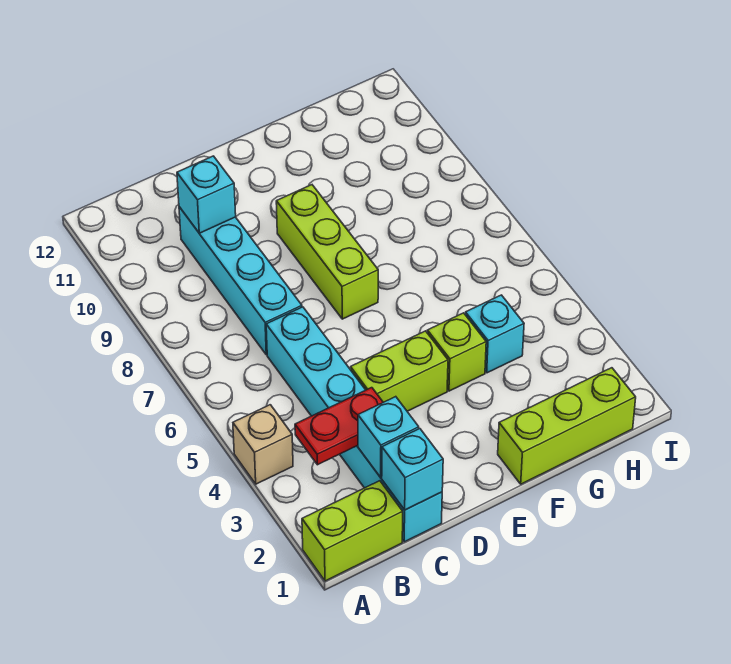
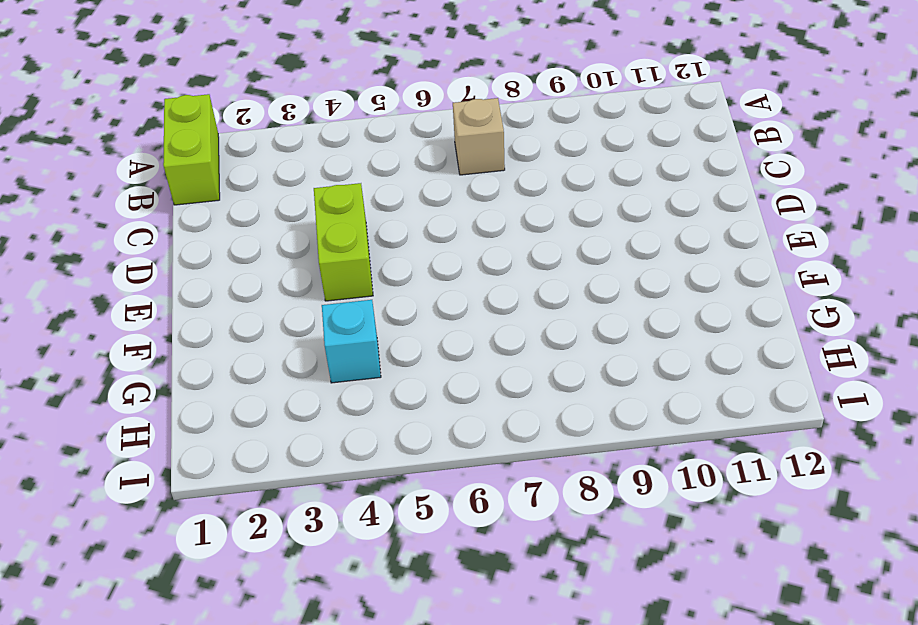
tan brick B7 level 1 -> tan brick A4 level 1
none -> cyan brick C1:C6 level 1
none -> cyan brick C7:C10 level 1
none -> lime brick E7:E9 level 1

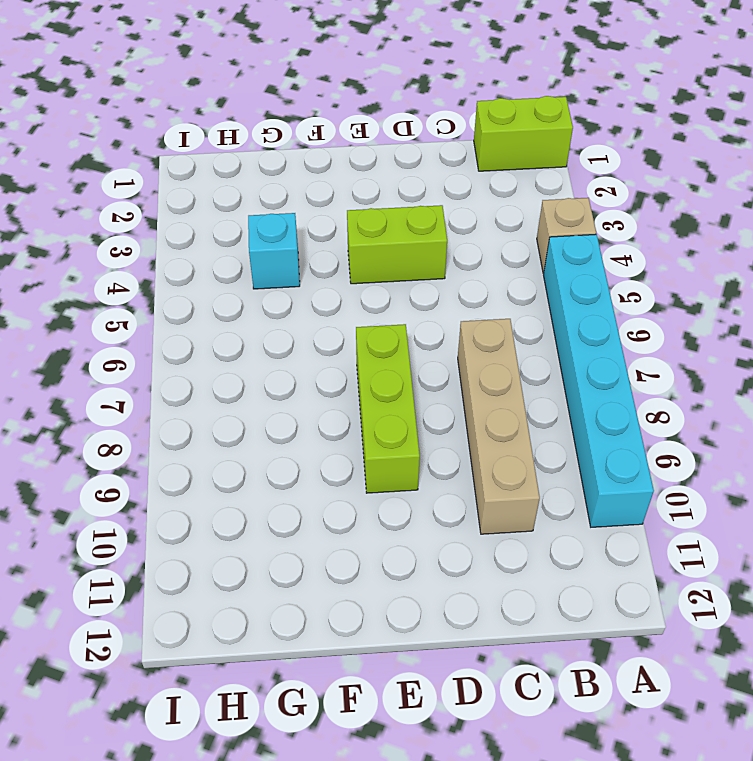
cyan brick A5:A10 level 1 -> cyan brick C1:C6 level 1
tan brick C7:C10 level 1 -> cyan brick C7:C10 level 1
none -> lime brick F1:H1 level 1
none -> lime brick F4 level 1
none -> red plate B3:C3 level 2

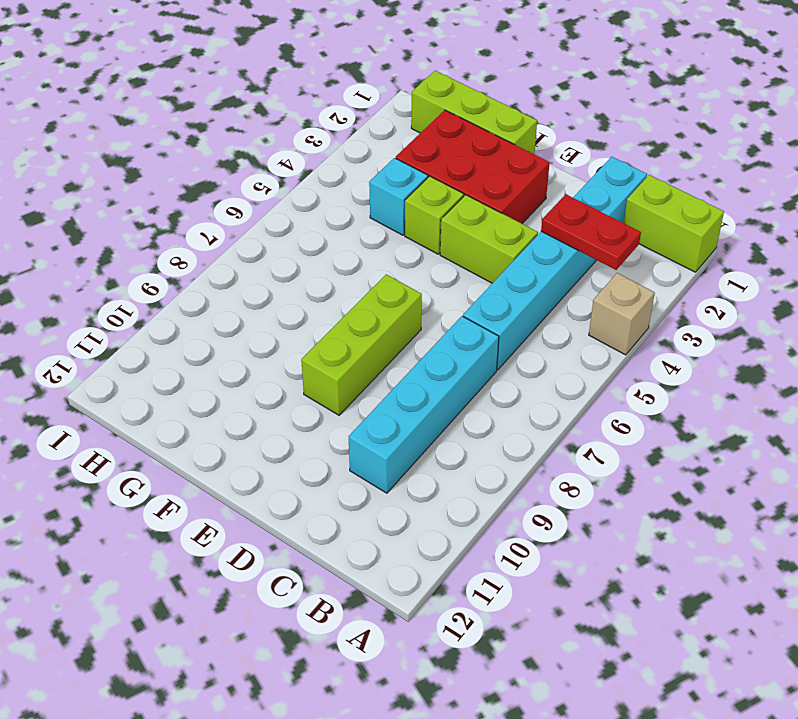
red brick E2:G3 level 1 -> none
none -> cyan brick C1 level 2
none -> cyan brick C2 level 2
none -> cyan brick C10 level 2

